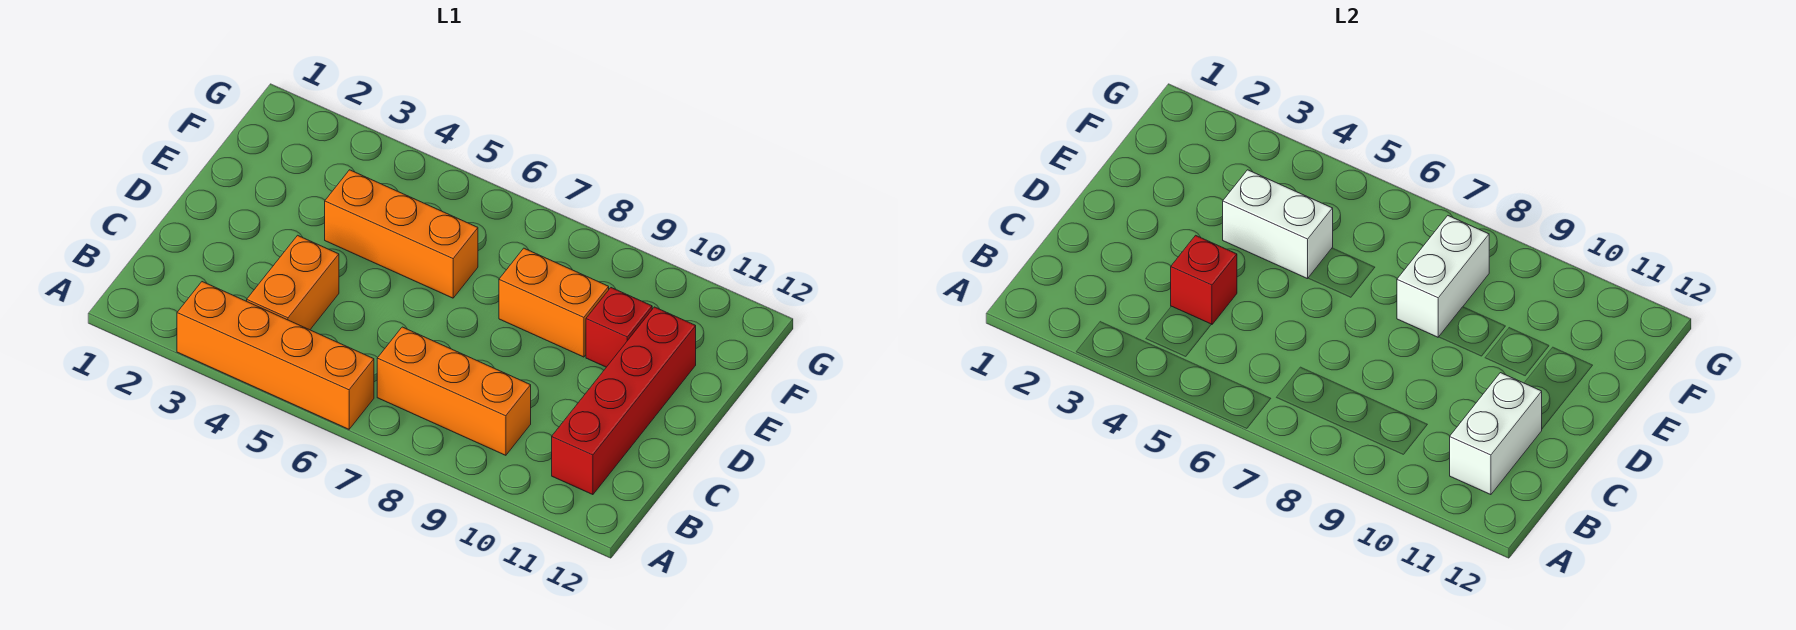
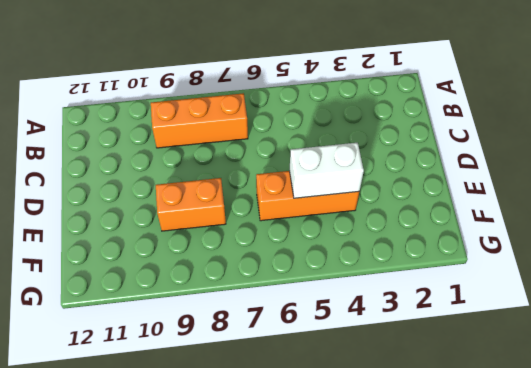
none -> orange brick A3:A6 level 1
none -> orange brick B4:C4 level 1

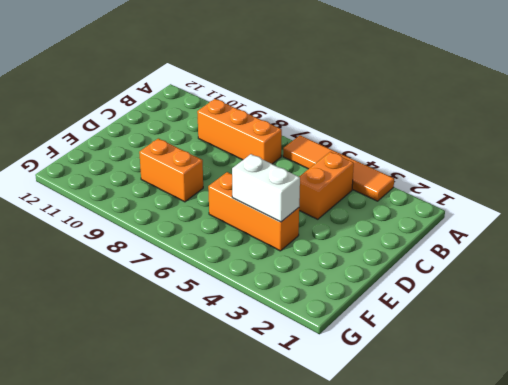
orange tile A3:A6 level 1 -> orange brick A3:A6 level 1
none -> red brick B11:E11 level 1
none -> red brick E10 level 1

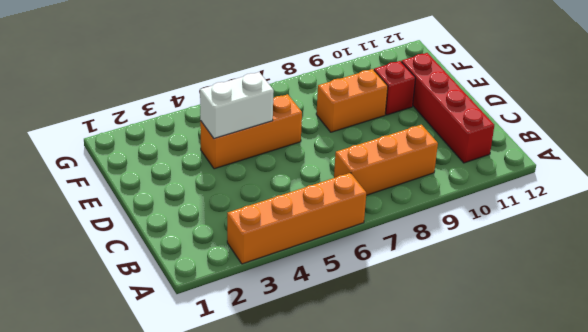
none -> orange brick B4:C4 level 1
none -> white brick B11:C11 level 2

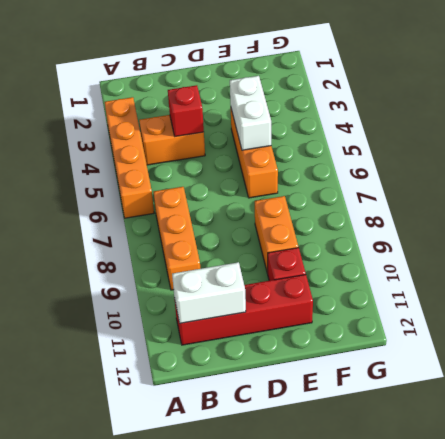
none -> white brick E8:F8 level 2

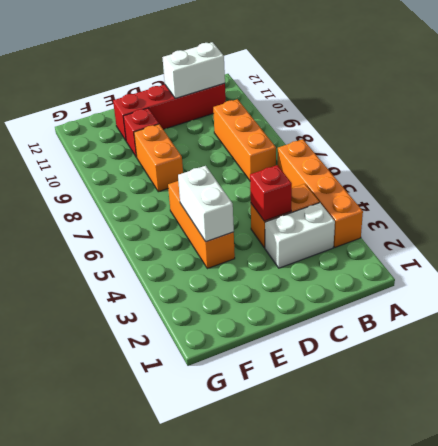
white brick B3:C3 level 1 -> white brick E8:F8 level 2

